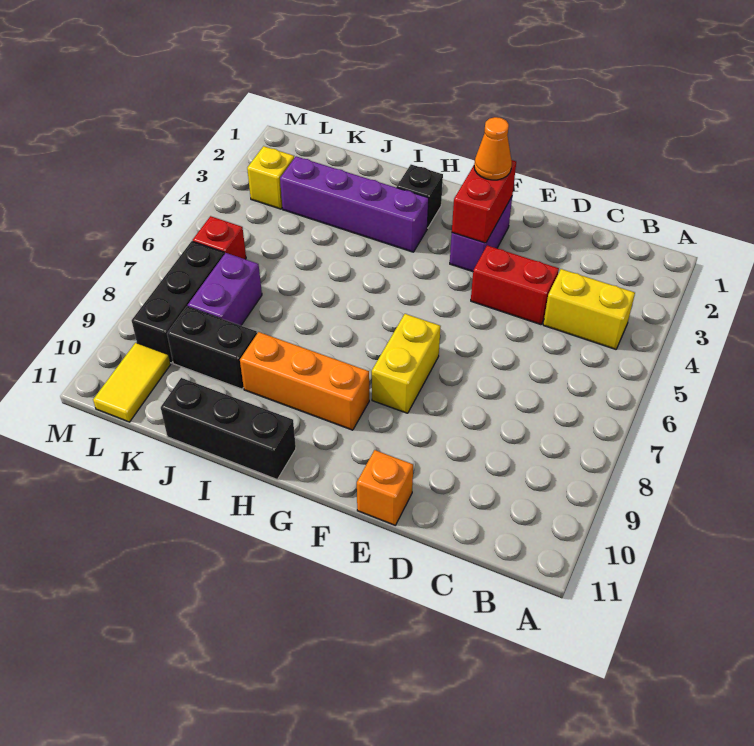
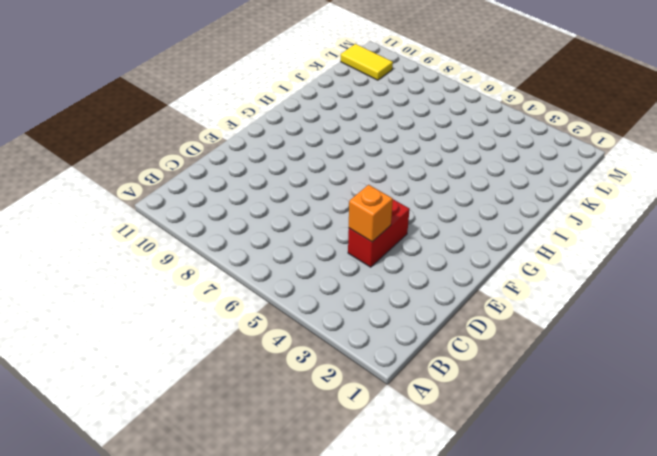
orange brick D4 level 2 -> orange brick E11 level 1
none -> yellow brick B4:C4 level 1
none -> purple brick F2:F3 level 1
none -> yellow brick F7:F8 level 1

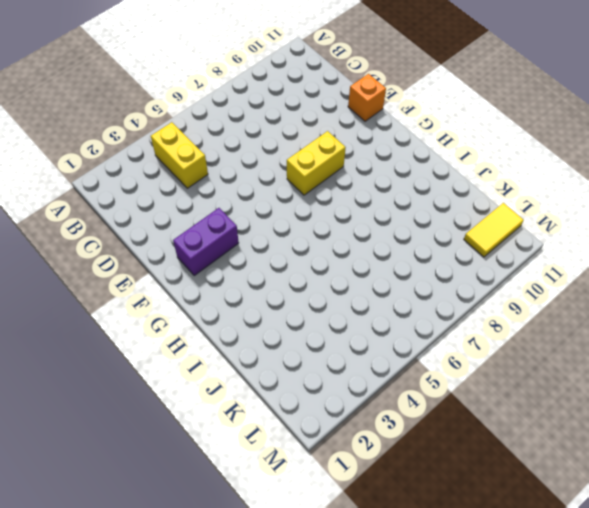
none -> red brick D4:E4 level 1
none -> orange brick G9:I9 level 1
none -> black brick H2 level 1

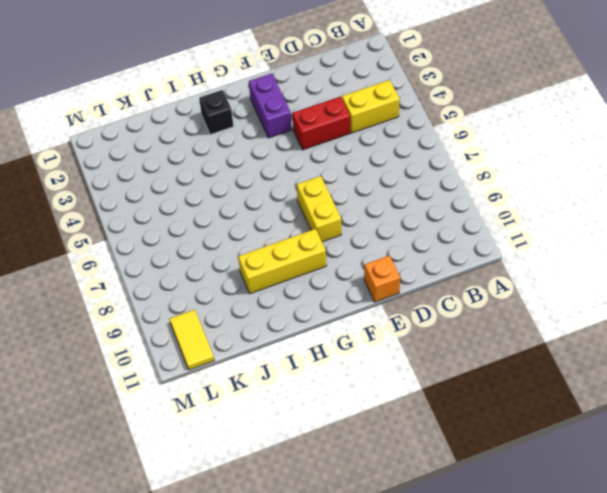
yellow brick G9:I9 level 1 -> orange brick G9:I9 level 1
none -> purple brick H3:K3 level 1
none -> black brick H11:J11 level 1
none -> black brick J9:K9 level 1

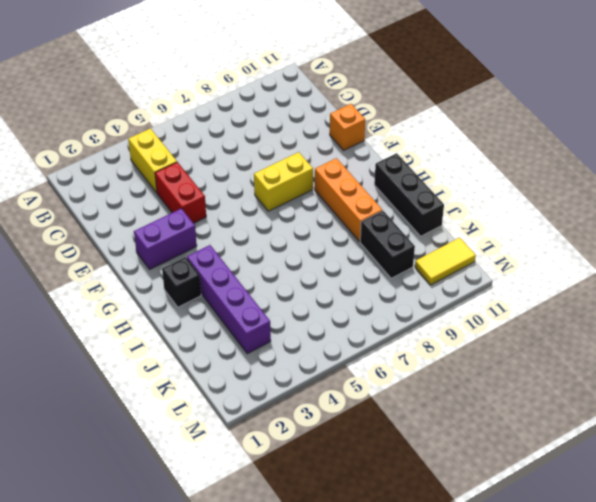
none -> purple brick K7:K8 level 1
none -> yellow brick L3 level 1
none -> red brick L6 level 1

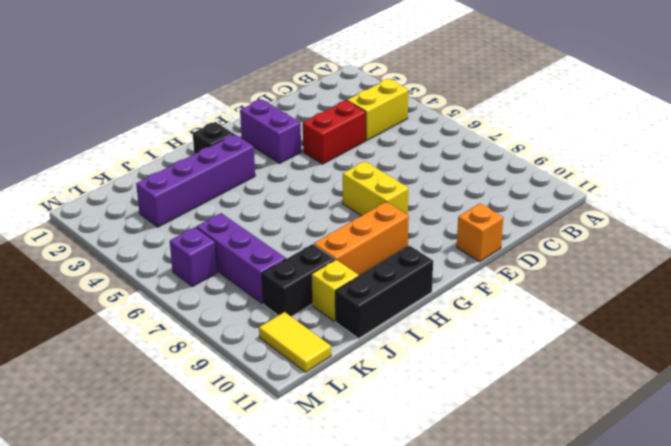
yellow brick J10 level 1 -> yellow brick L3 level 1
purple brick K6:K8 level 1 -> purple brick K7:K8 level 1
purple brick L6 level 1 -> red brick L6 level 1
none -> black brick L7:L9 level 1
none -> red brick F2:F3 level 2
none -> orange cone F2 level 3

